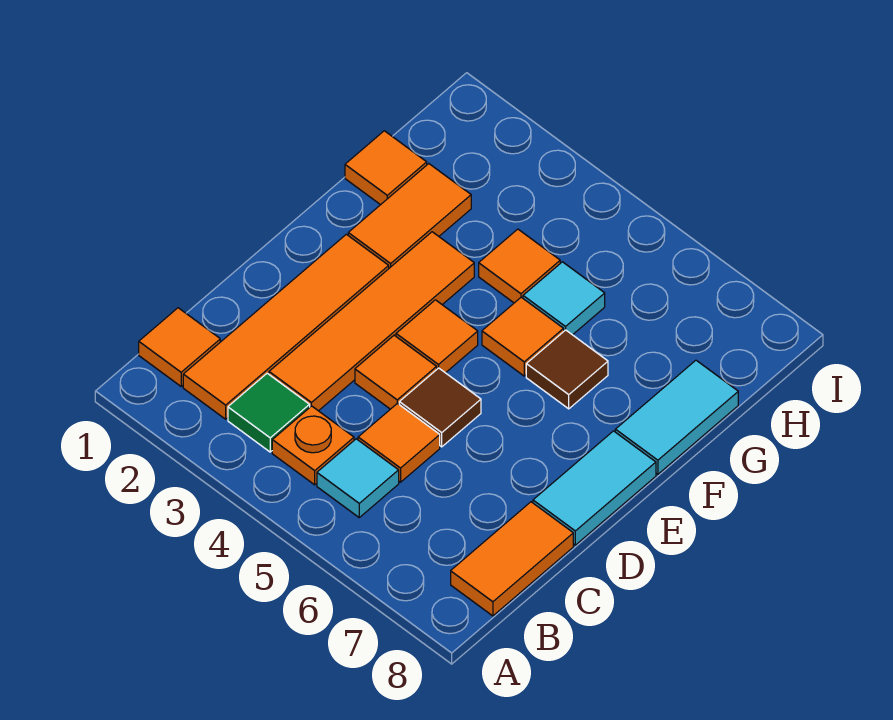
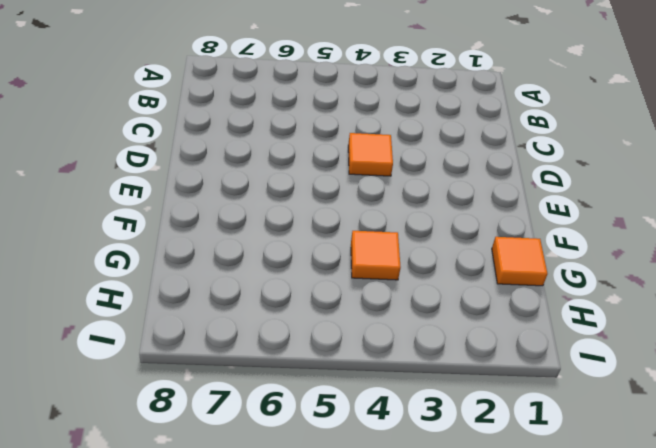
none -> orange tile B1 level 1
none -> orange tile B2:E2 level 1
none -> green tile B3 level 1

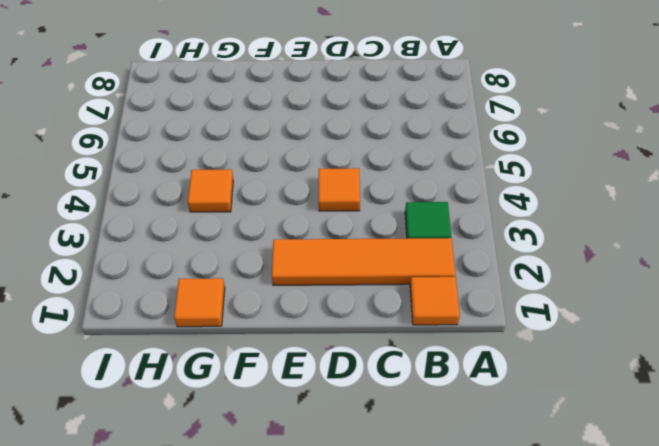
none -> orange plate B4 level 1
none -> cyan tile B5 level 1
none -> orange tile B8:C8 level 1

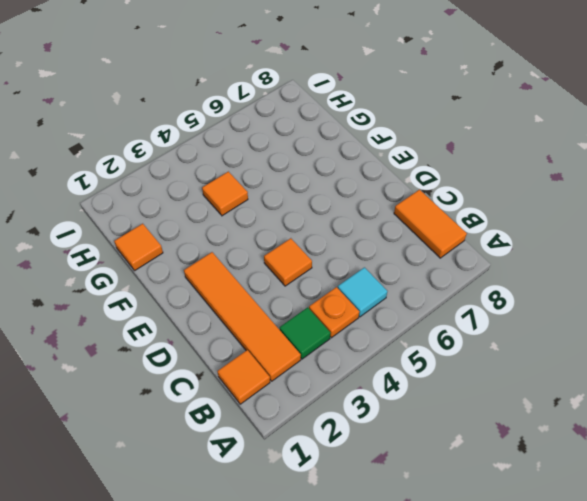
none -> orange tile C3:F3 level 1
none -> orange tile C5 level 1
none -> brown tile D5 level 1

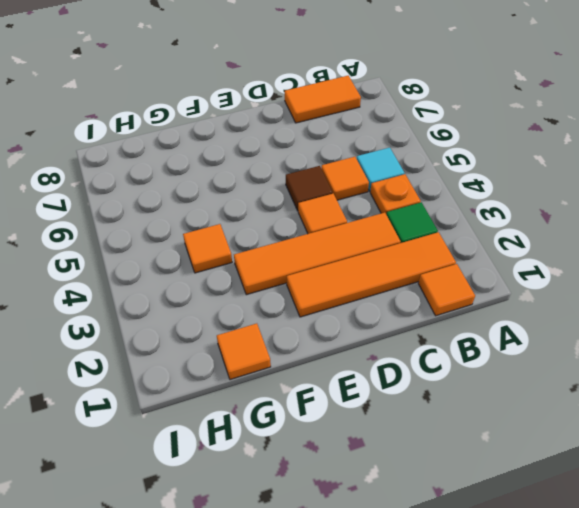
none -> cyan tile D8:E8 level 1
none -> orange tile E4 level 1
none -> orange tile F2:G2 level 1

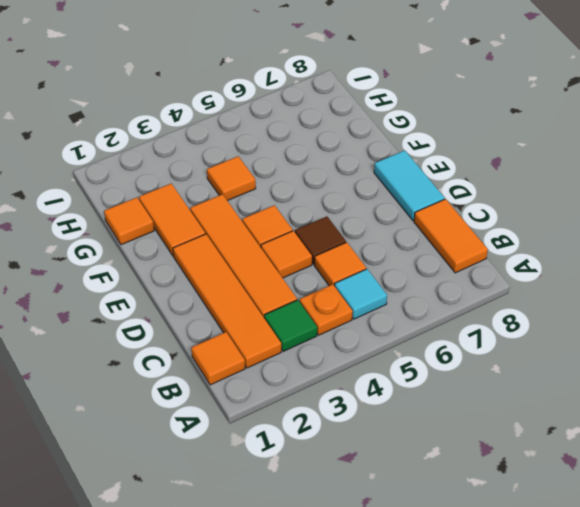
none -> orange tile F5 level 1
none -> brown tile F6 level 1
none -> cyan tile F8:G8 level 1

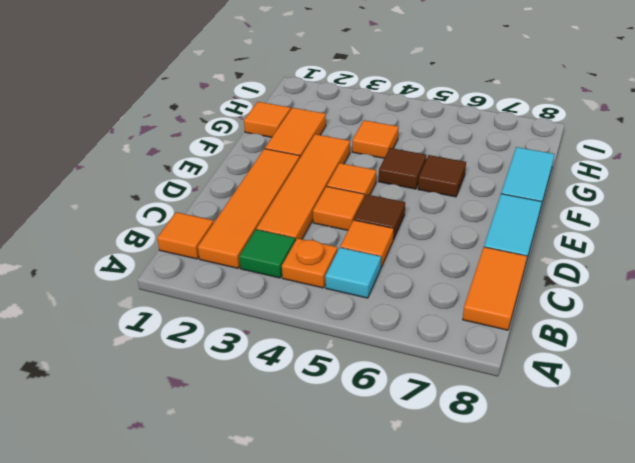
brown tile F5 level 1 -> orange tile F5 level 1
none -> cyan tile G5 level 1

